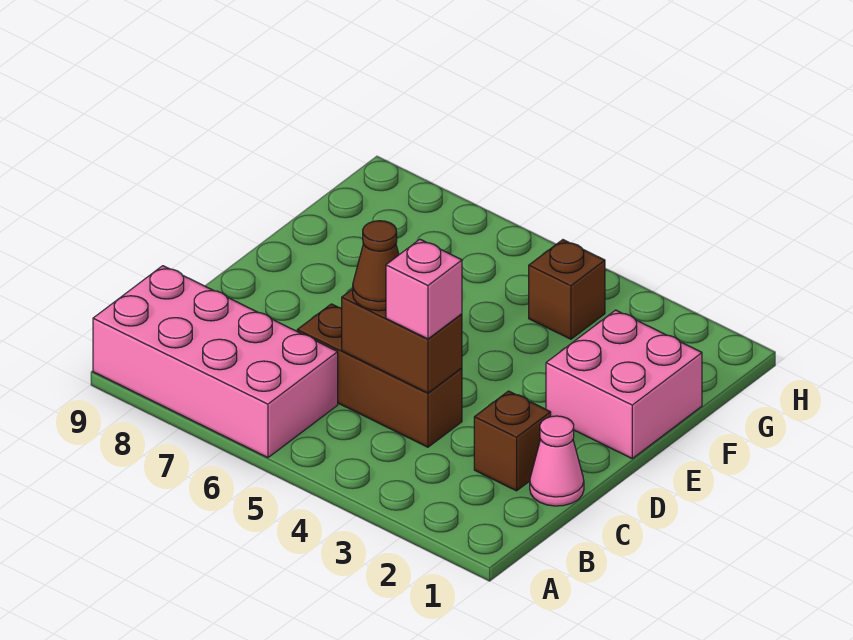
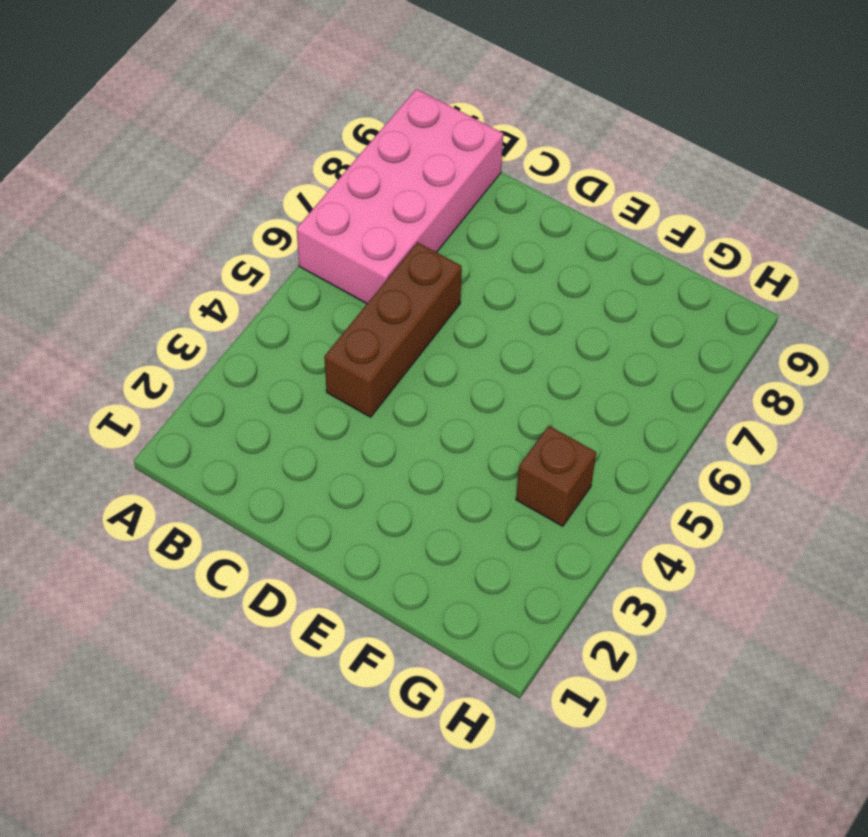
none -> pink cone C1 level 1
none -> brown brick C2 level 1

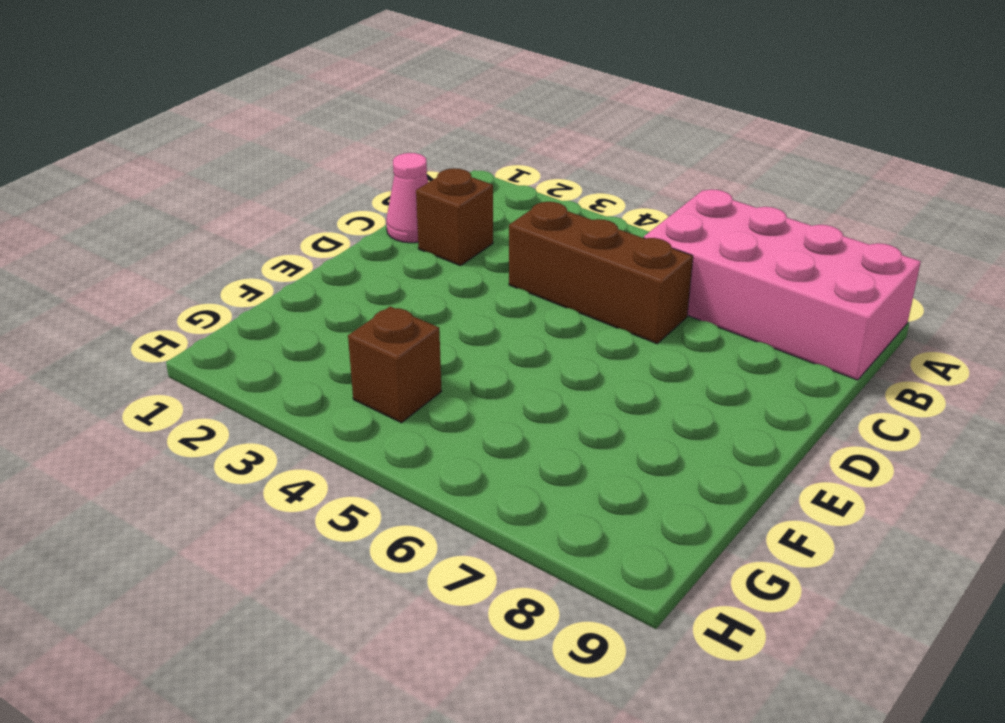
none -> pink brick E1:F2 level 1
none -> brown brick C4:C5 level 2

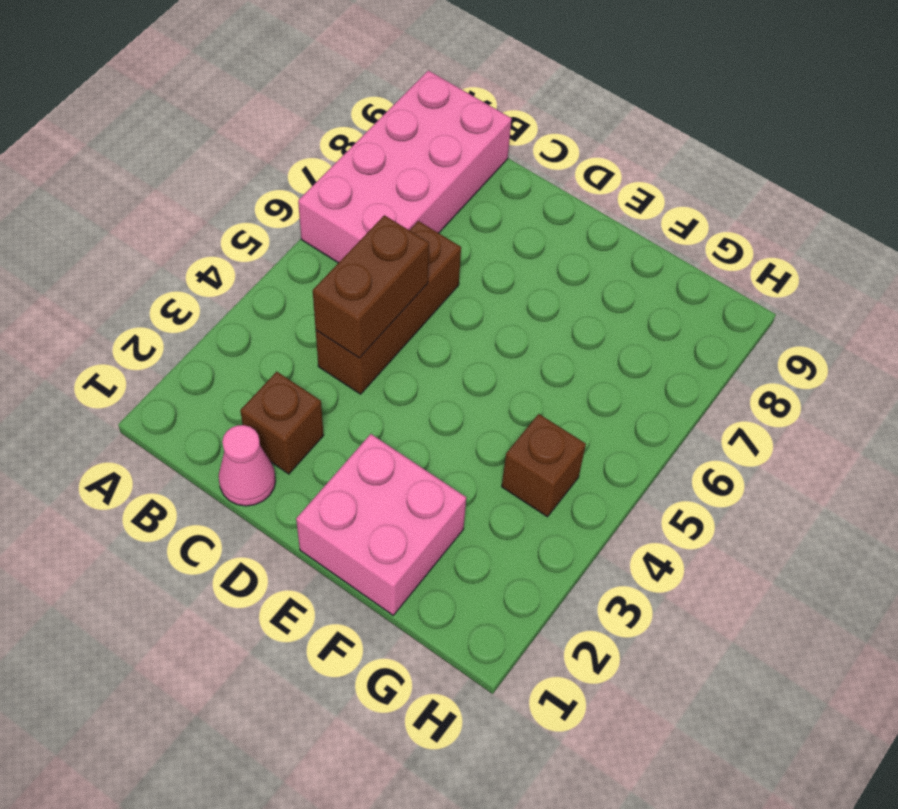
none -> pink brick C4 level 3
none -> brown cone C5 level 3

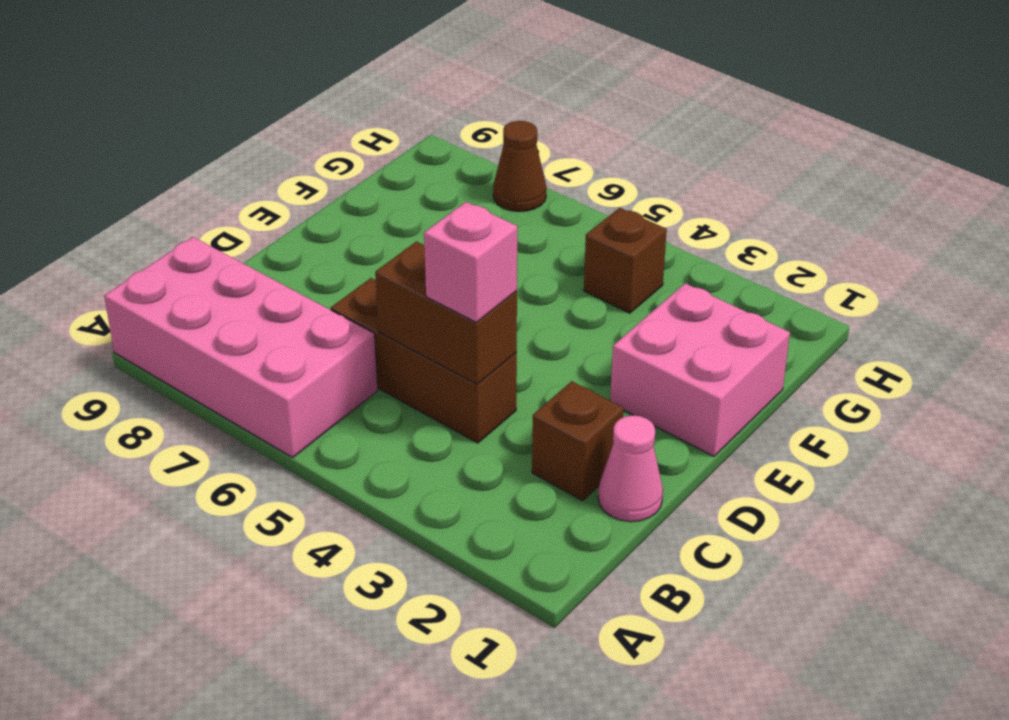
brown cone H7 level 1 -> brown cone C5 level 3

